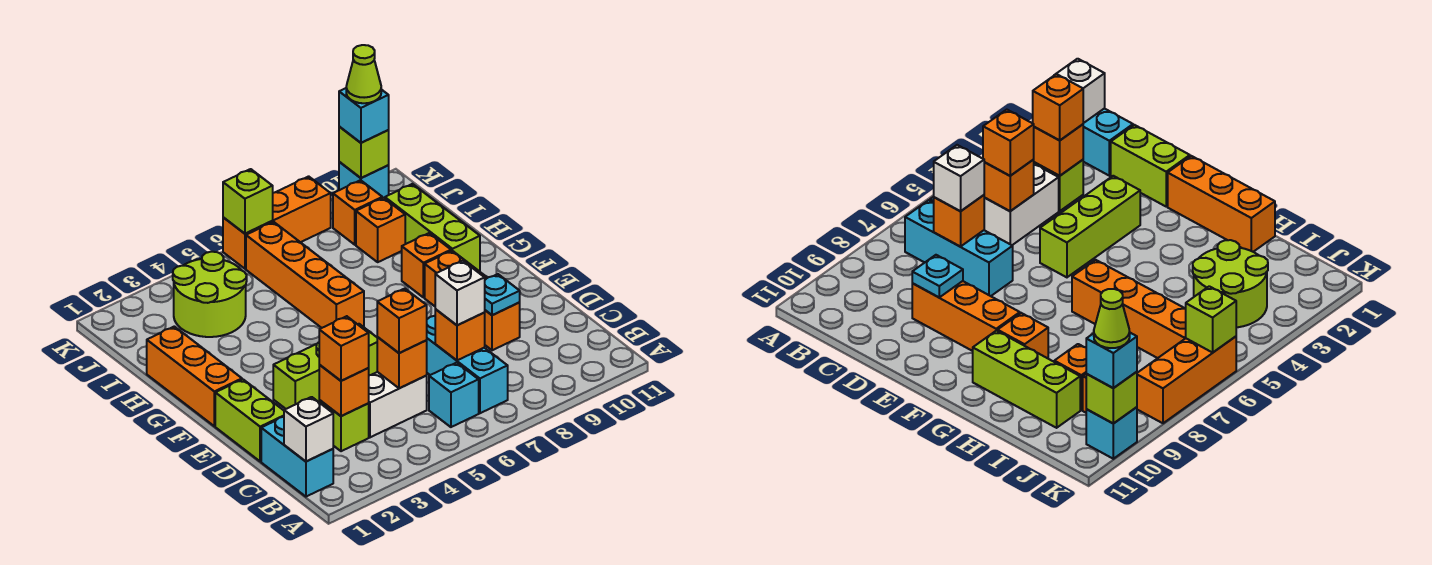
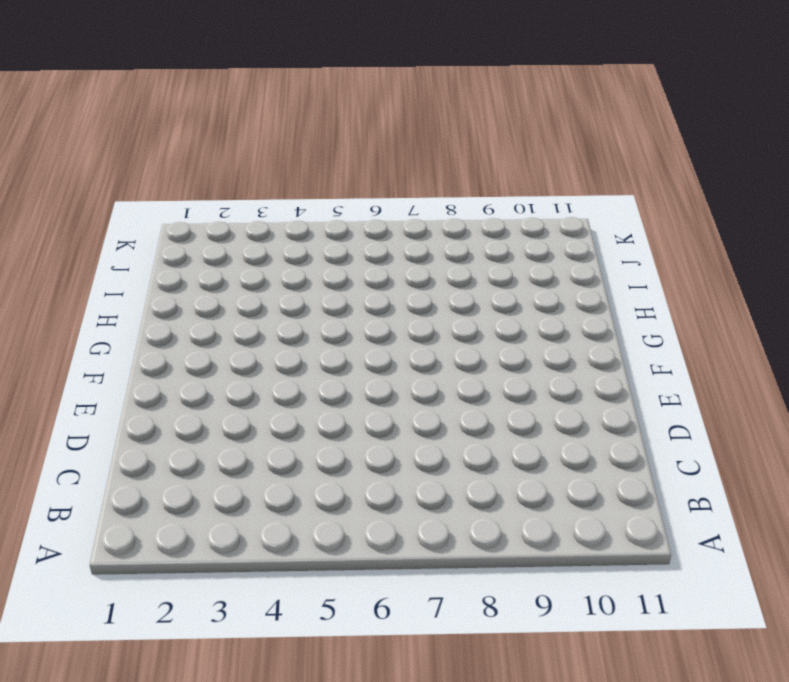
none -> cyan brick B1:C1 level 1
none -> cyan brick B6 level 1
none -> cyan brick B7:D7 level 1

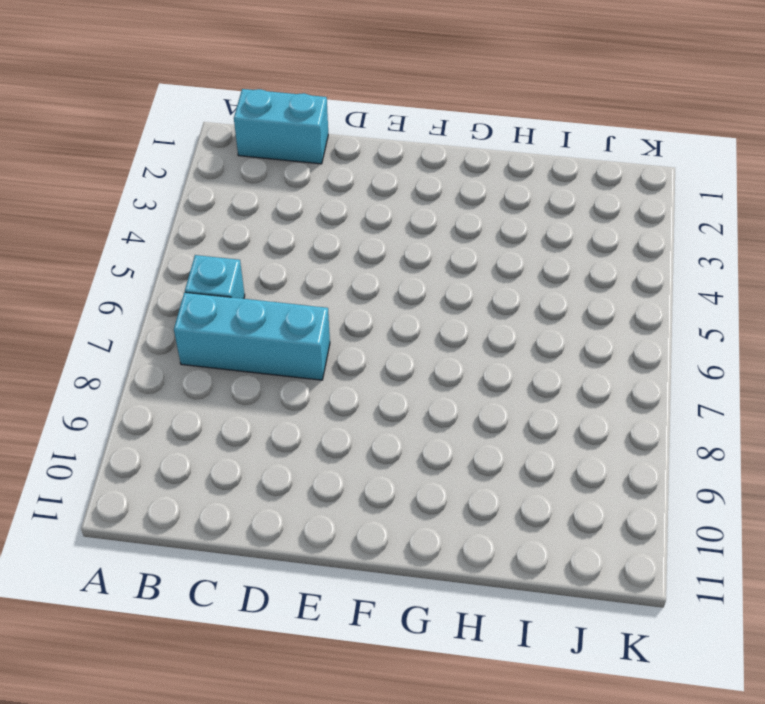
none -> lime brick C3 level 1
none -> white brick C4:C5 level 1
none -> lime brick D1:E1 level 1

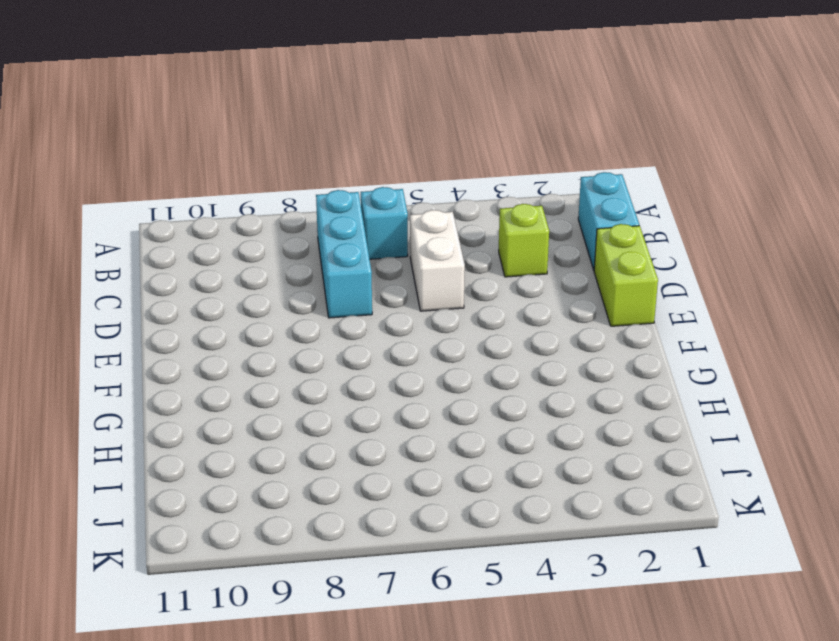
white brick C5:D5 level 1 -> white brick C4:C5 level 1
none -> orange brick D9:F9 level 1
none -> lime brick E3:E5 level 1
none -> orange brick F1:H1 level 1

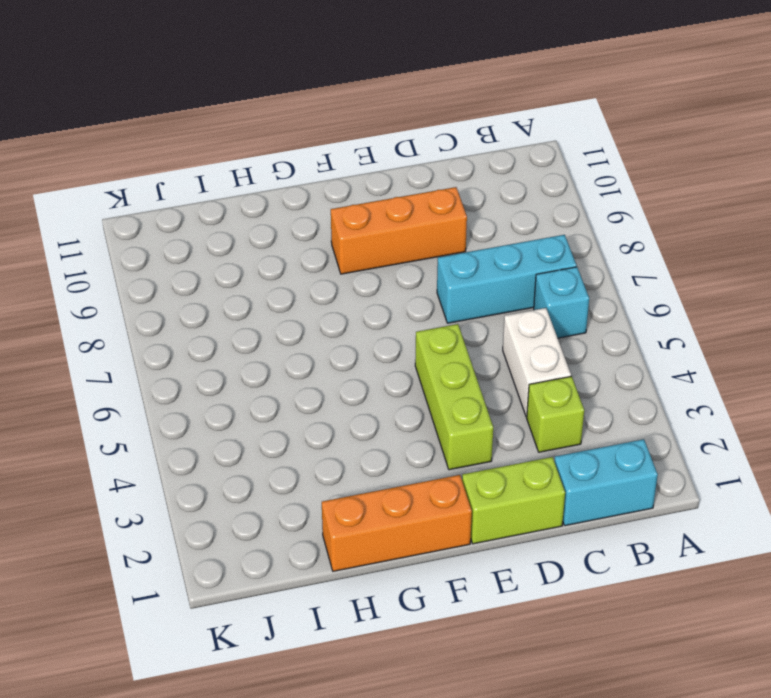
none -> orange brick G6:J6 level 1
none -> orange brick G9 level 1
none -> lime brick G10:I10 level 1

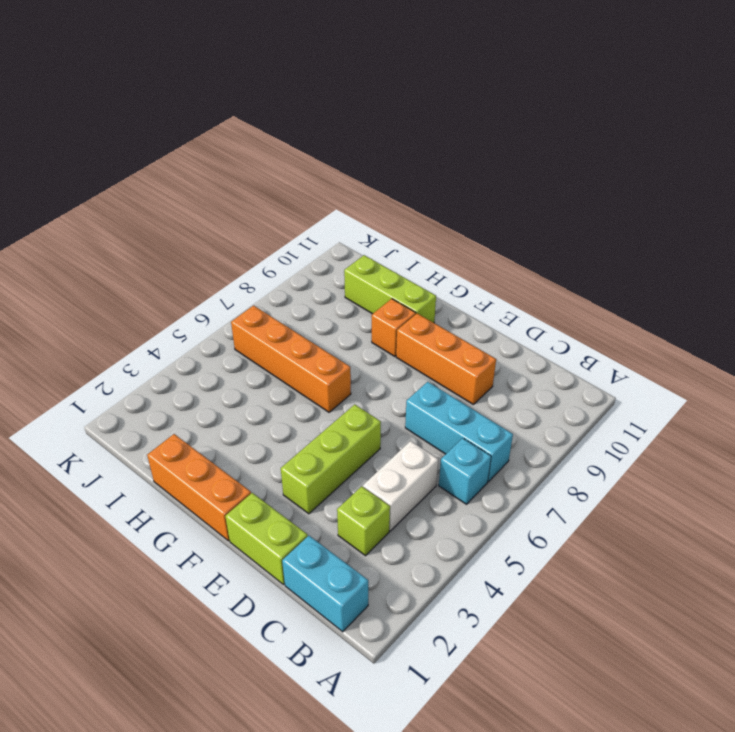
none -> lime round brick I3:J4 level 1
none -> orange brick I9 level 1
none -> orange brick J9 level 1

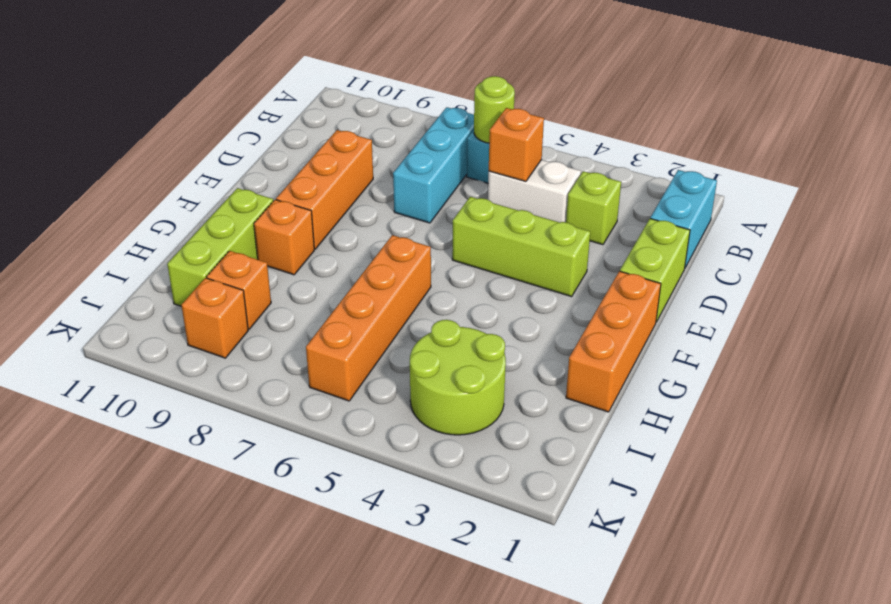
lime round brick B6 level 2 -> none
none -> orange brick K6:K8 level 1
none -> cyan brick K10 level 1
none -> white brick B1 level 2

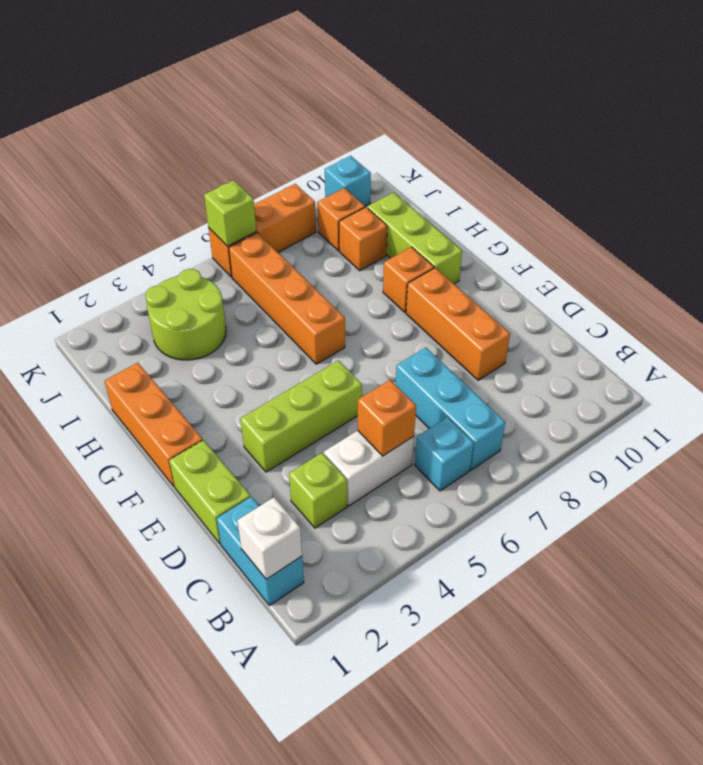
none -> orange brick C3 level 2
none -> orange brick C7 level 2
none -> cyan plate D9 level 2

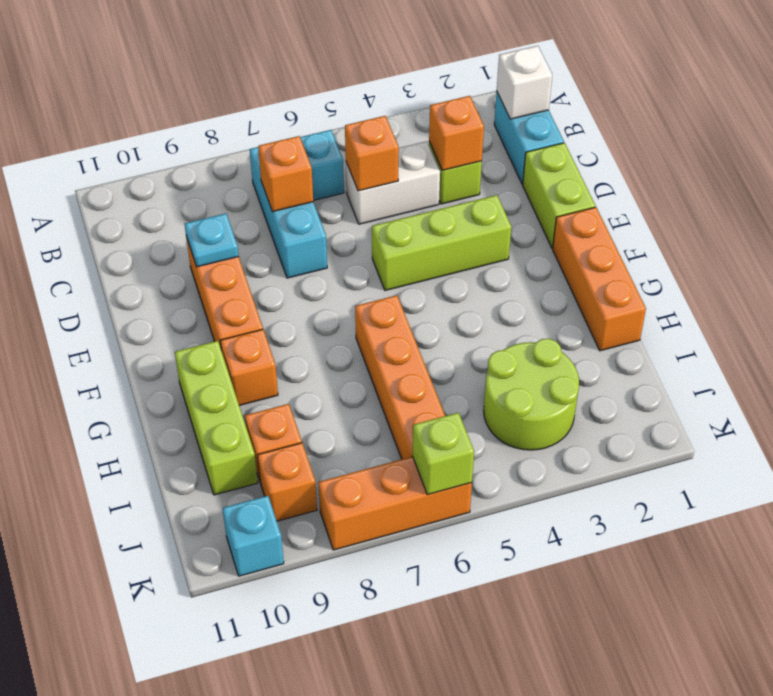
none -> lime brick K10 level 2
none -> orange brick C3 level 3
none -> orange brick C5 level 3

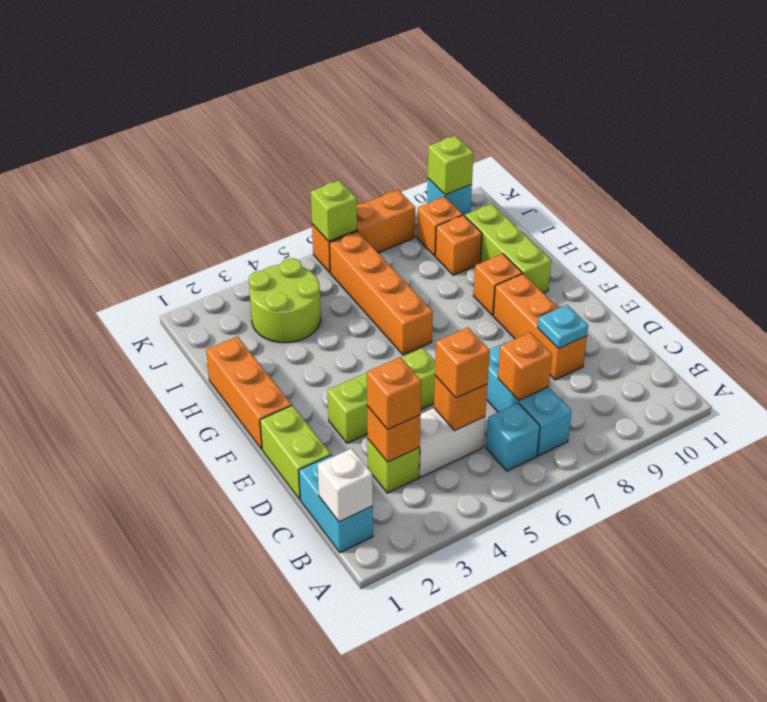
none -> white brick C7 level 3
none -> cyan brick K10 level 3
none -> lime cone K10 level 4

